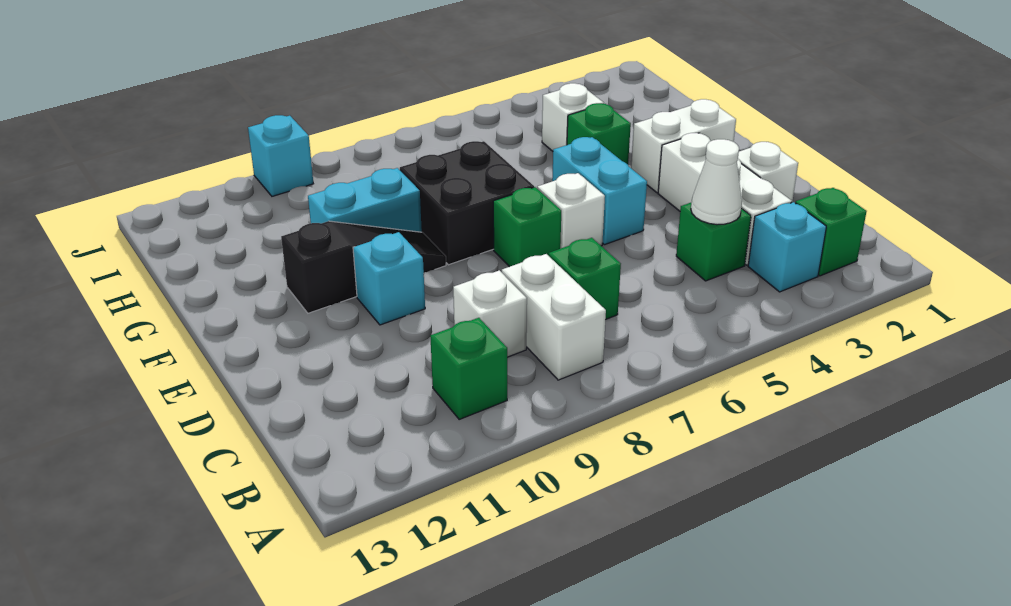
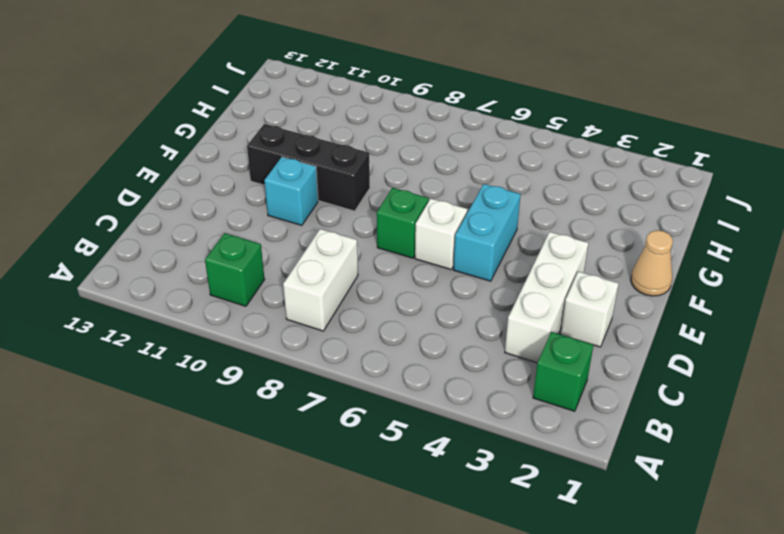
tan cone F1 level 1 -> none
black brick F9:F11 level 1 -> black slope F9:F11 level 1 top 11
none -> cyan brick B3 level 1
none -> green brick C4 level 1
none -> green brick C7 level 1

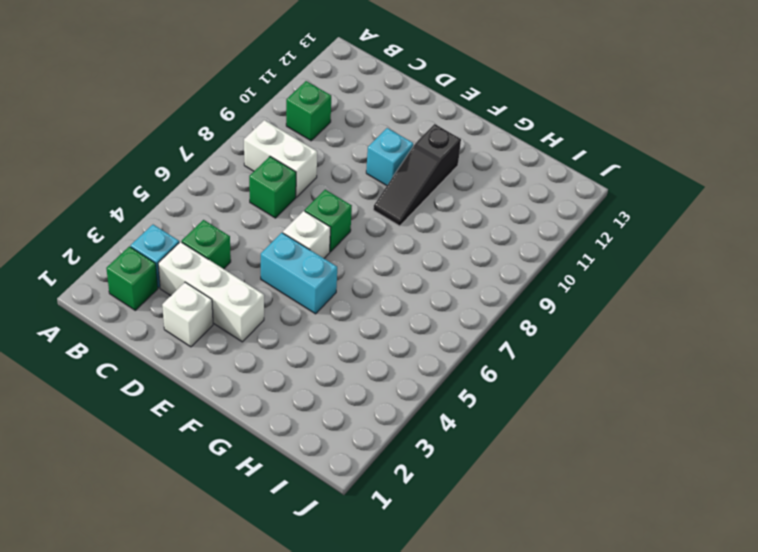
none -> white brick C9 level 1
none -> white brick F2:F3 level 1
none -> black brick F7:G8 level 1

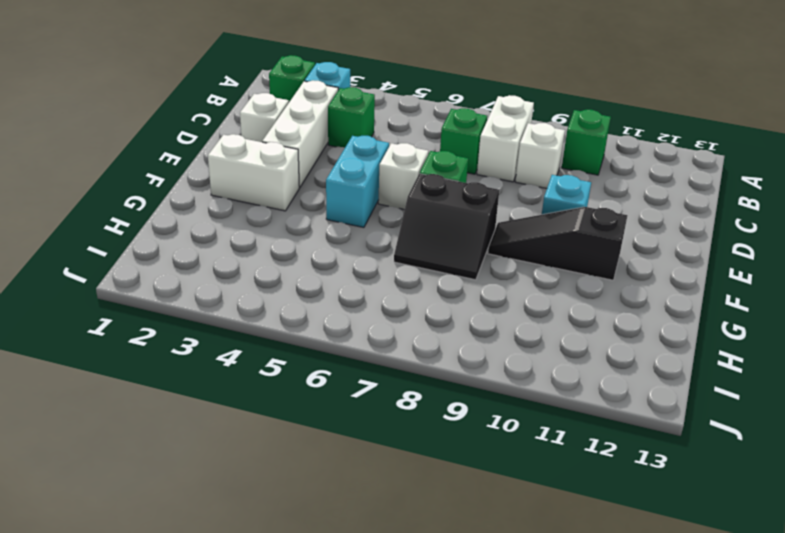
black slope F7:G8 level 1 top F -> black brick F7:G8 level 1
none -> green brick G4 level 1
none -> cyan brick G9:G10 level 1
none -> white brick H4 level 1

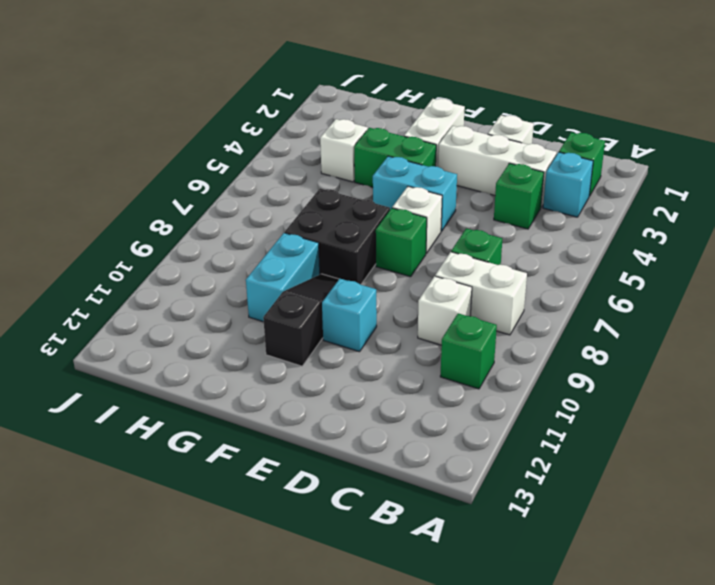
green brick F4:G4 level 1 -> green brick G4 level 1
none -> cyan brick J10 level 1
none -> white cone C4 level 2

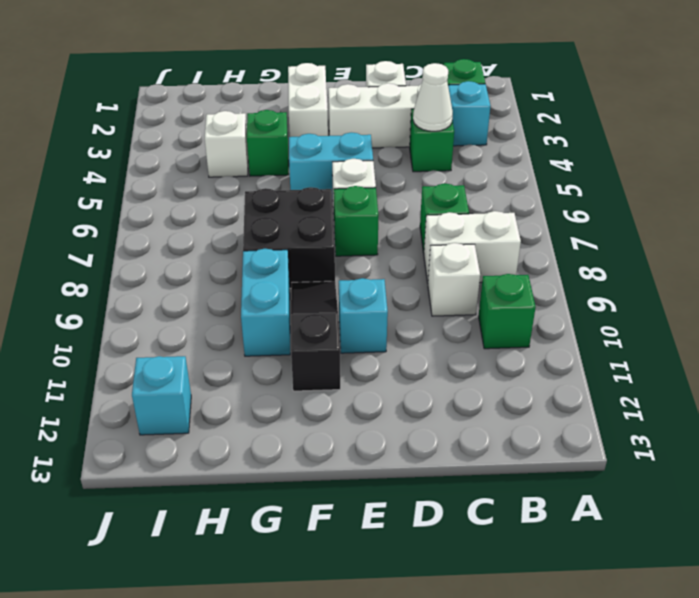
cyan brick I12 level 1 -> cyan brick J10 level 1

